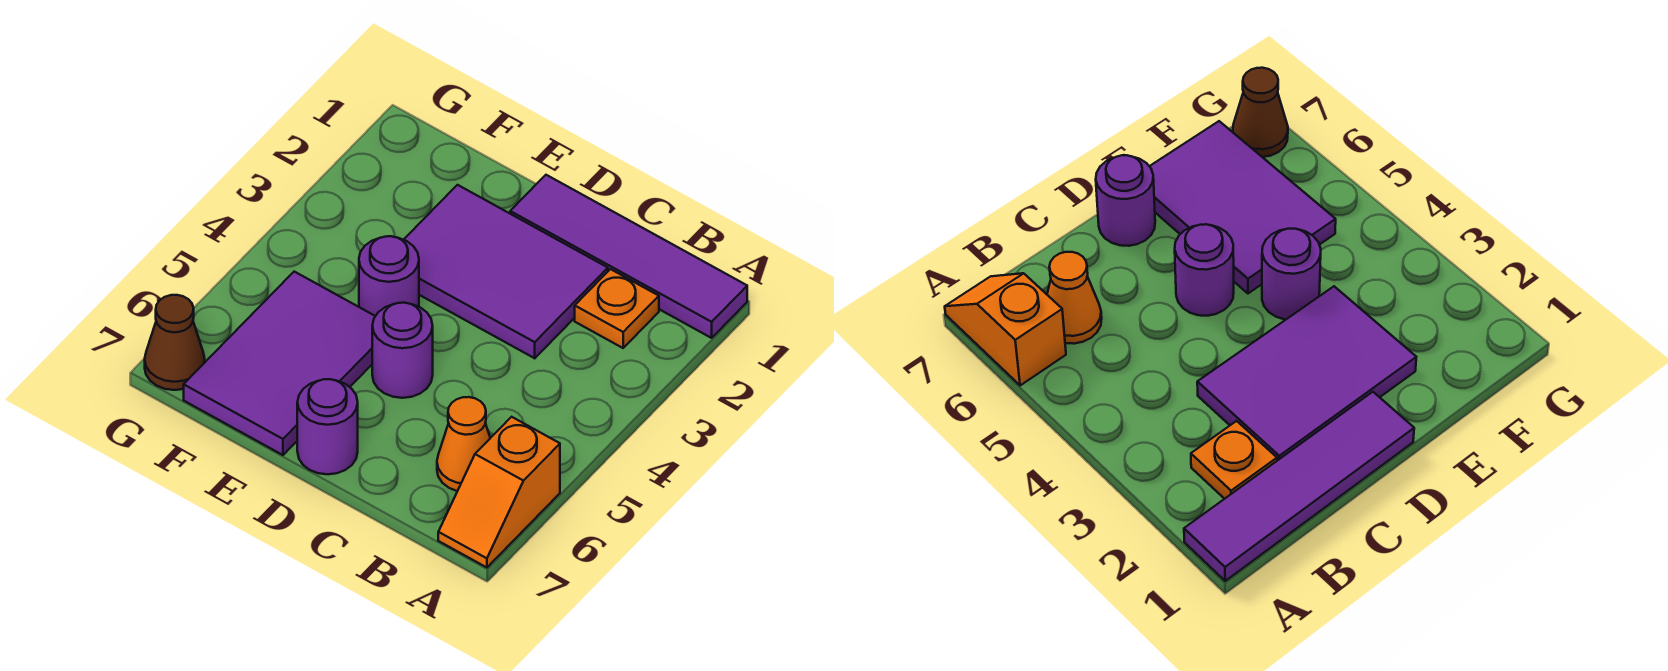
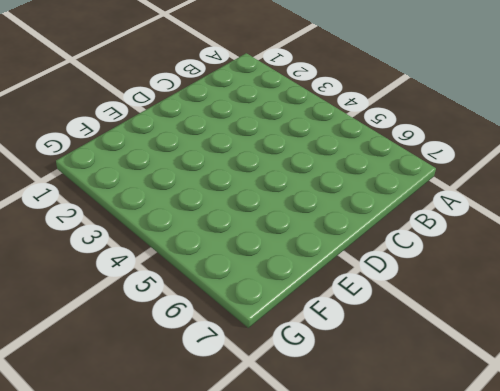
none -> purple tile A1:D1 level 1
none -> orange slope A6:A7 level 1 top 6

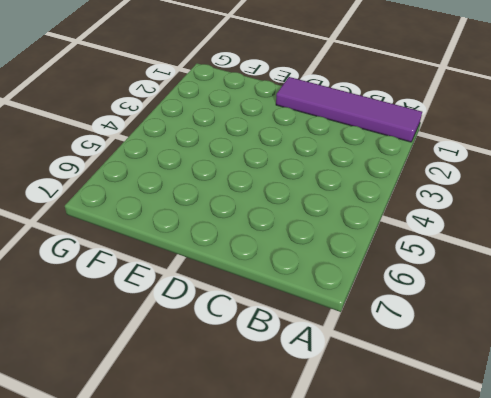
none -> orange slope A6:A7 level 1 top 6
none -> orange plate B2 level 1

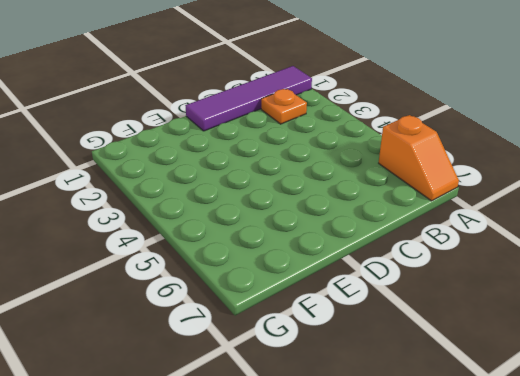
none -> orange cone B6 level 1
none -> purple tile C2:E3 level 1

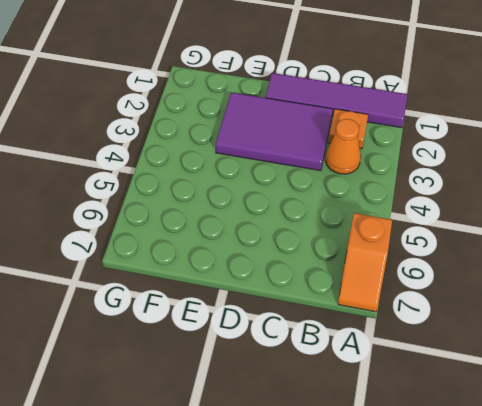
orange cone B3 level 1 -> orange cone B6 level 1
none -> purple round brick D5 level 1
none -> purple round brick D7 level 1

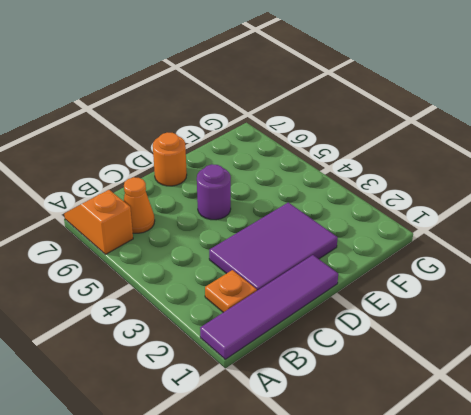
orange round brick D7 level 1 -> purple round brick D7 level 1
none -> purple round brick E4 level 1
none -> purple tile E5:F7 level 1

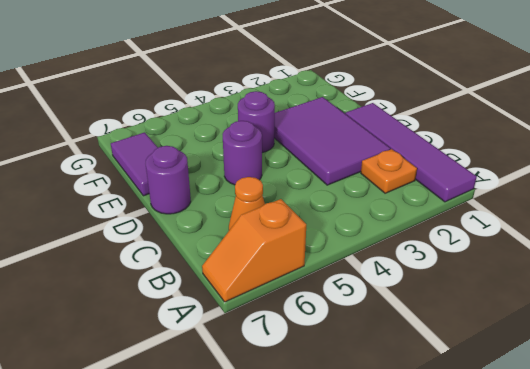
purple tile E7:F7 level 1 -> purple tile E5:F7 level 1
none -> brown cone G7 level 1

